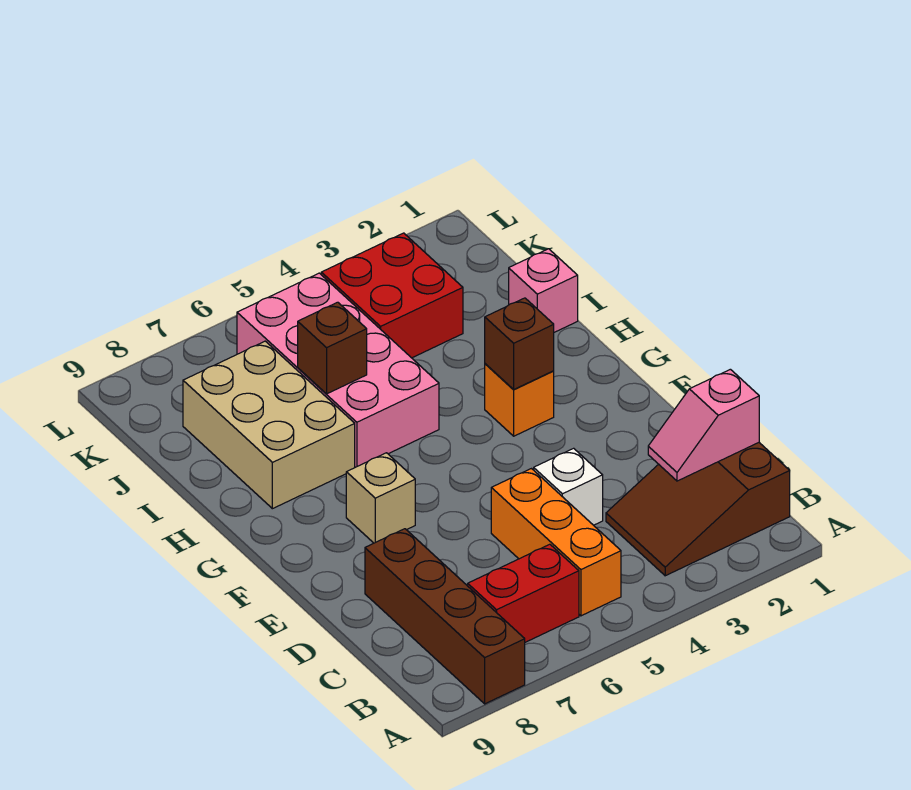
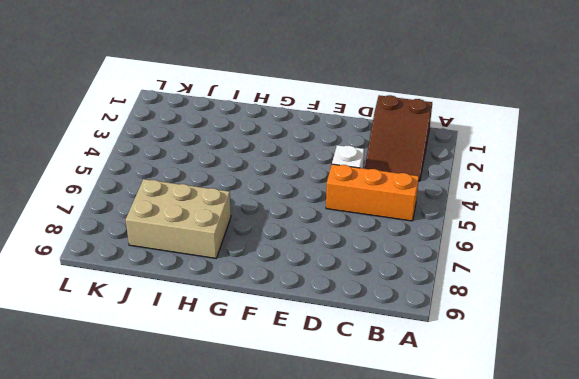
none -> brown brick A8:D8 level 1
none -> red brick B6:B7 level 1
none -> tan brick F7 level 1

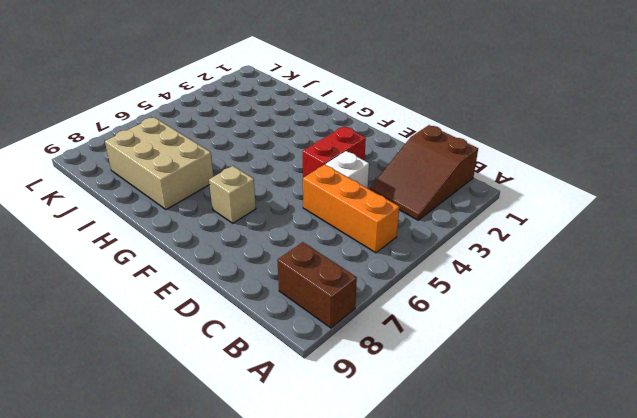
brown brick A8:B8 level 1 -> brown brick A8:D8 level 1
red brick E3:E4 level 1 -> red brick B6:B7 level 1
none -> orange brick G3 level 1
none -> pink brick H5:K6 level 1
none -> pink brick I1 level 1

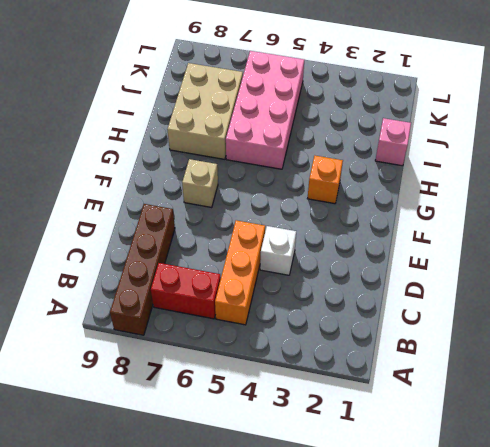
none -> brown slope B1:C3 level 1 top 1
none -> red brick J3:K4 level 1
none -> pink slope C1:C2 level 2 top 1

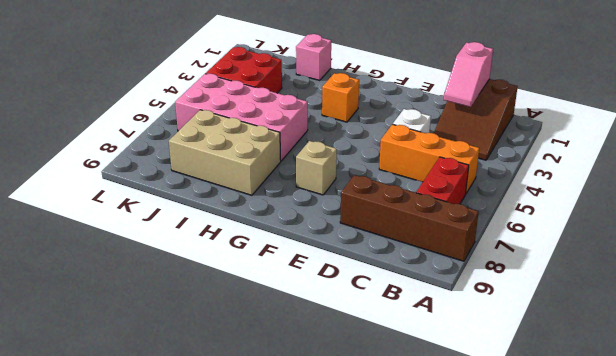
none -> brown brick G3 level 2
none -> brown brick I6 level 2

